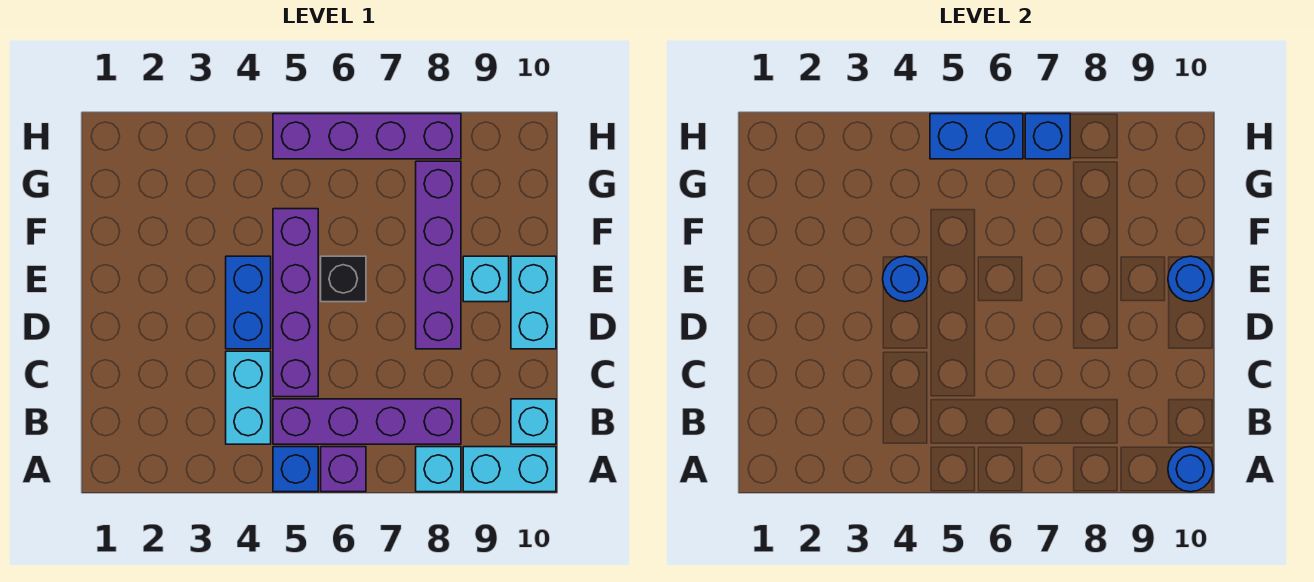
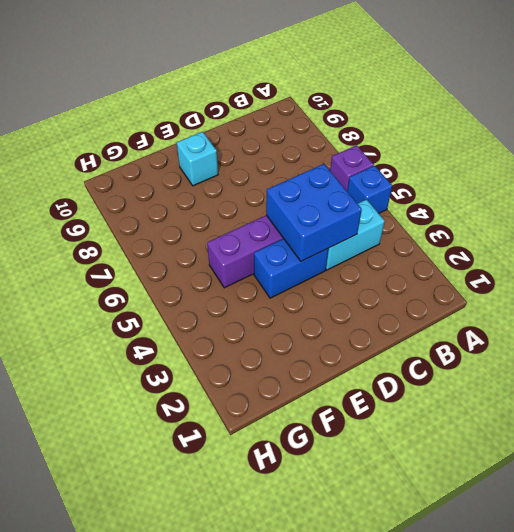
blue brick C4:D5 level 2 -> none
none -> cyan brick A8 level 1
none -> cyan brick A9:A10 level 1
none -> purple brick B5:B8 level 1

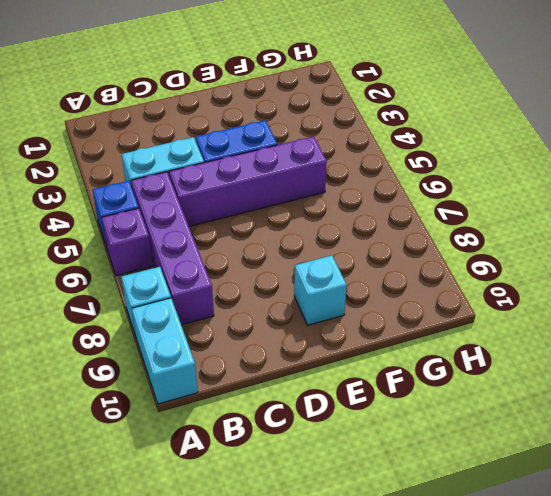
none -> cyan brick B10 level 1
none -> purple brick D8:G8 level 1
none -> cyan brick D10:E10 level 1

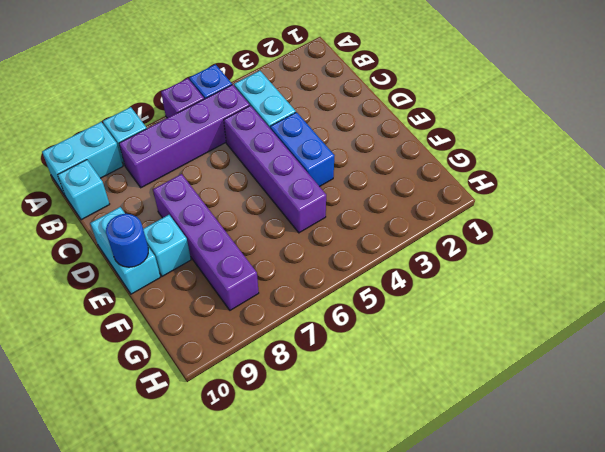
none -> black brick E6 level 1
none -> purple brick H5:H8 level 1
none -> blue round brick A10 level 2

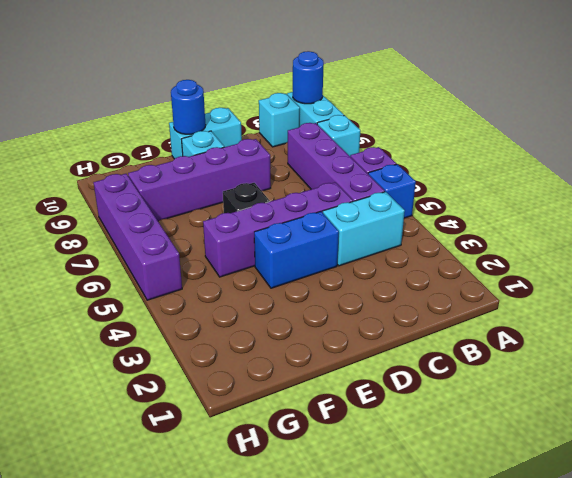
none -> blue round brick E4 level 2
none -> blue brick H5:H6 level 2
none -> blue brick H7 level 2

